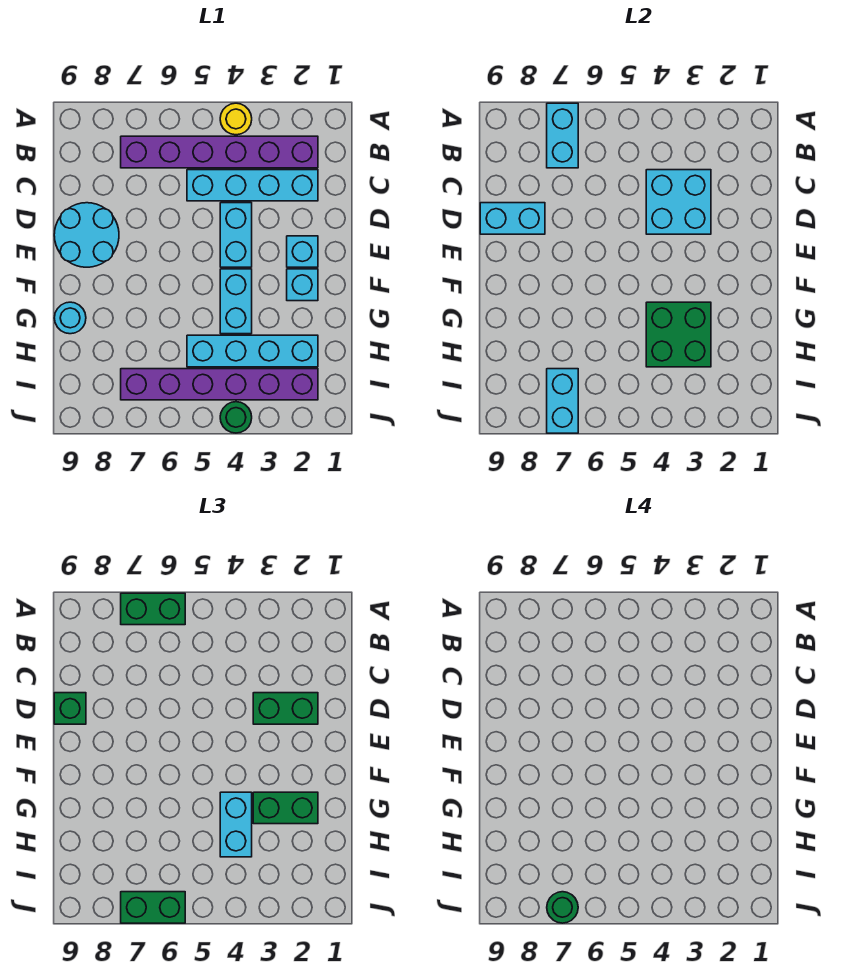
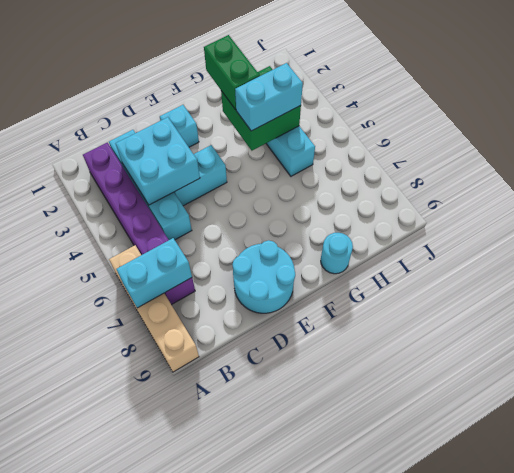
tan brick A6:A9 level 1 -> none
none -> yellow round brick A4 level 1
none -> cyan brick F2 level 1
none -> cyan brick F4:G4 level 1

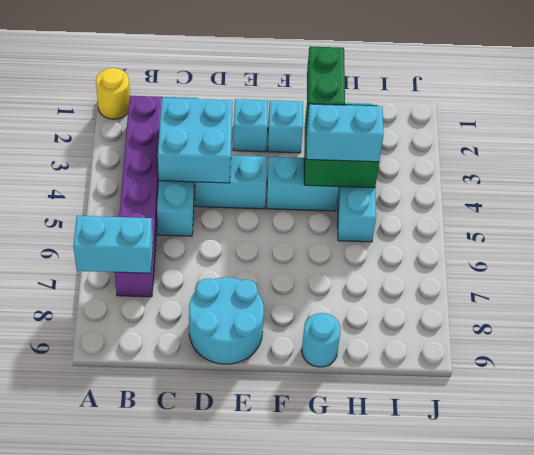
yellow round brick A1 level 1 -> yellow round brick A4 level 1
none -> purple brick I2:I7 level 1
none -> green round brick J4 level 1
none -> cyan brick D8:D9 level 2

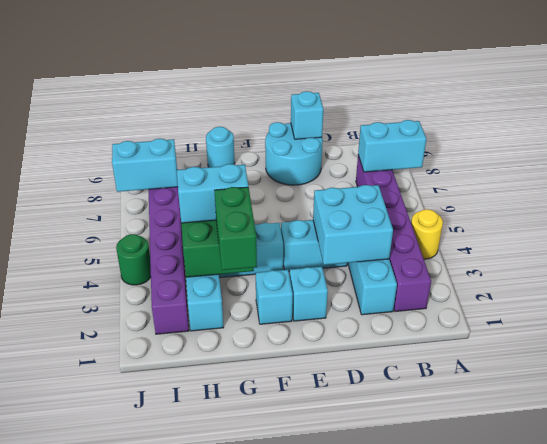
cyan brick D9 level 2 -> cyan brick D8:D9 level 2
none -> green brick A6:A7 level 3
none -> green brick D2:D3 level 3
none -> green brick D9 level 3

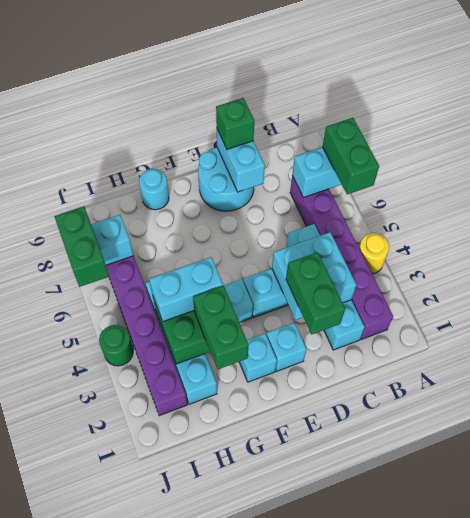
none -> green round brick J7 level 4

